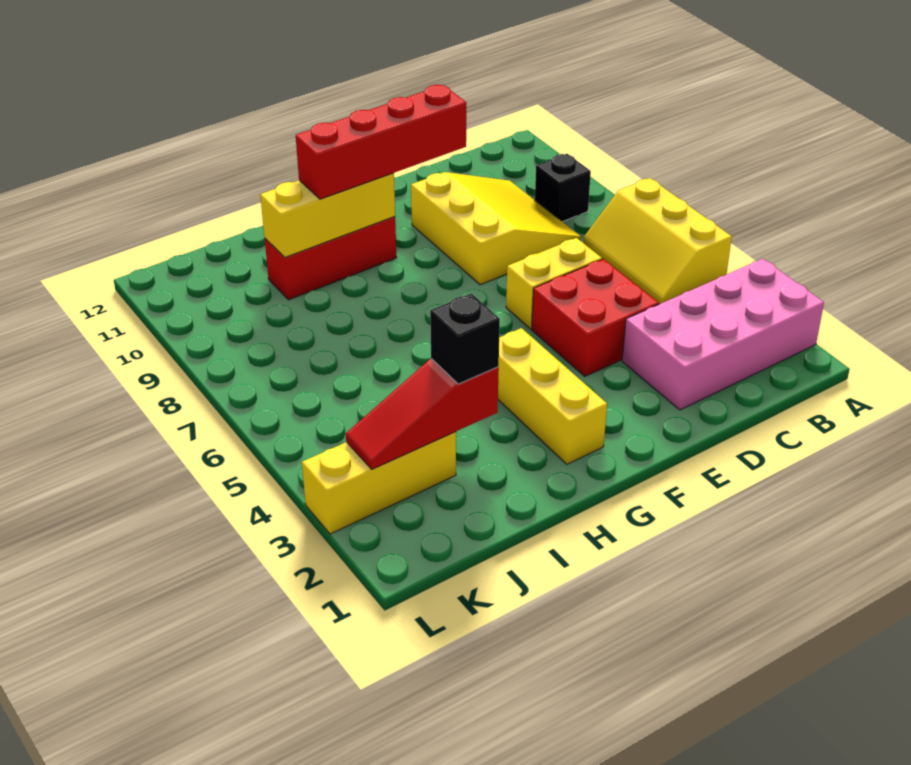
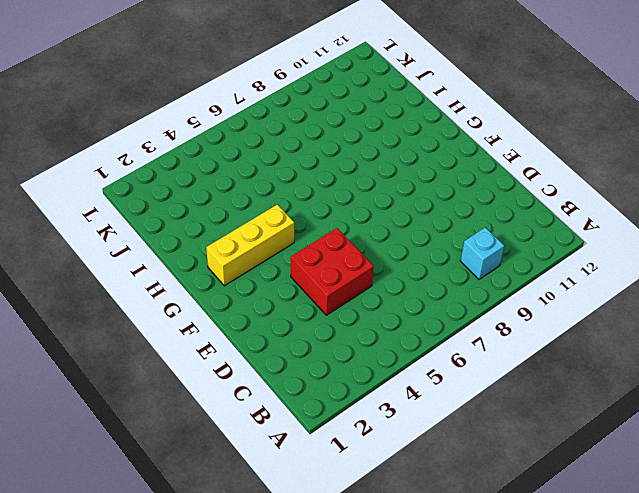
cyan brick B9 level 1 -> black brick B9 level 1
none -> pink brick A2:D3 level 1
none -> yellow slope A5:B7 level 1 top A
none -> yellow slope C8:E10 level 1 top E

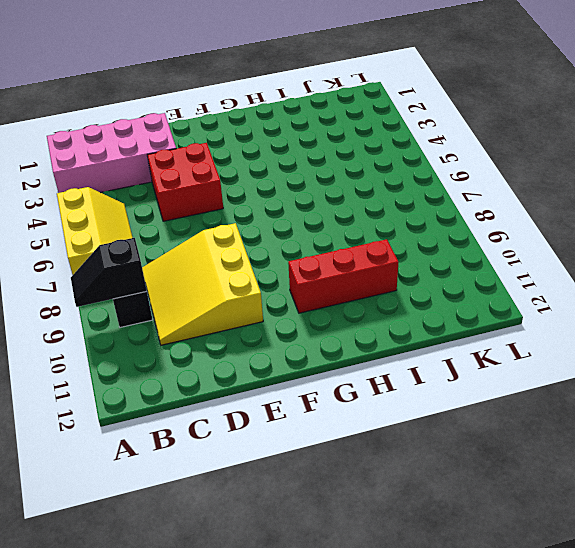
black slope A9:B9 level 2 top B -> none
none -> yellow brick D6:E6 level 1
none -> yellow brick G2:G4 level 1
none -> yellow brick J3:L3 level 1

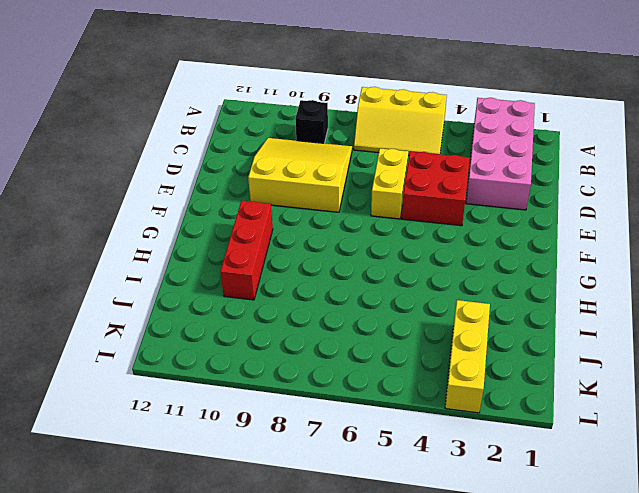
none -> yellow brick G2:G4 level 1
none -> yellow brick G10:I10 level 2
none -> red slope I3:K3 level 2 top I

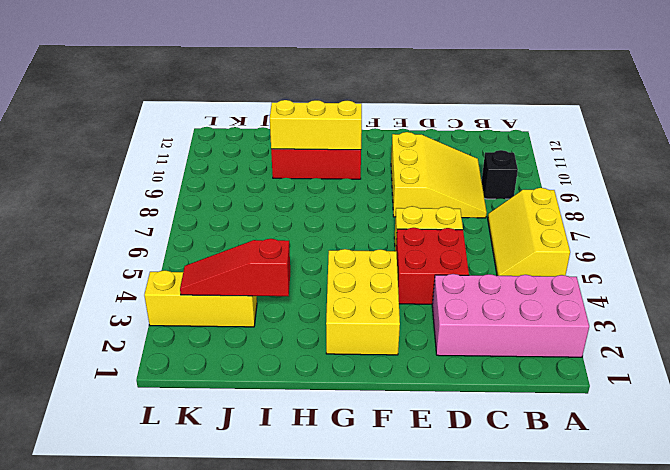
yellow brick F2:G4 level 1 -> yellow brick G2:G4 level 1
none -> red brick E10:H10 level 3
none -> black brick I3 level 3

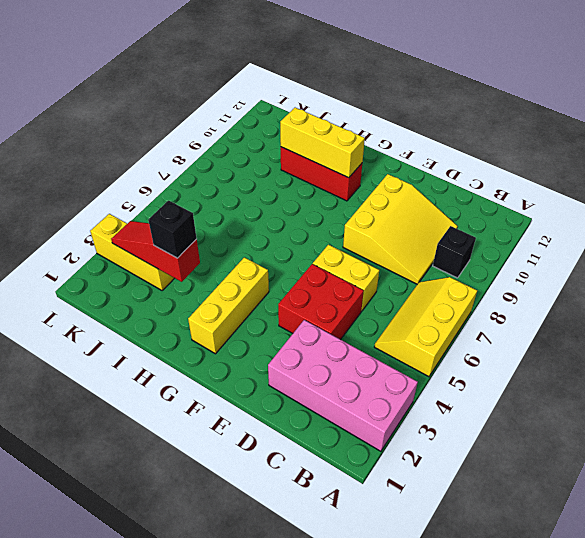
none -> red brick E10:H10 level 3

